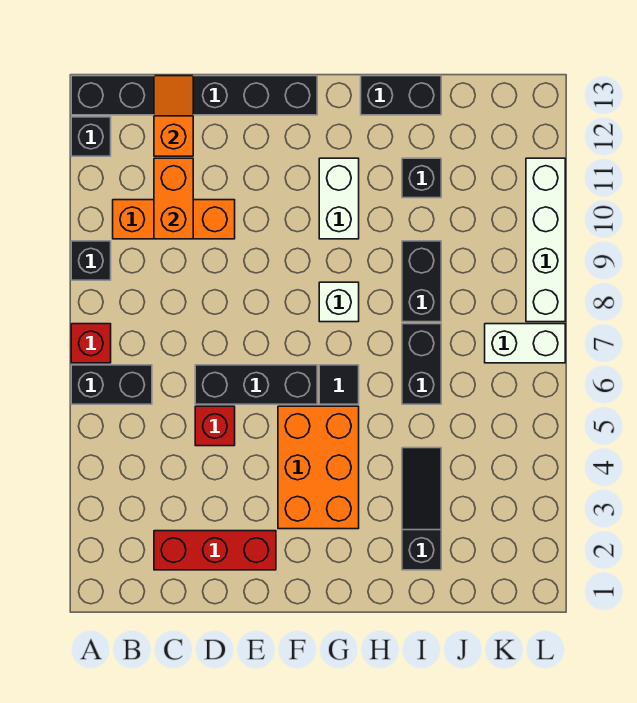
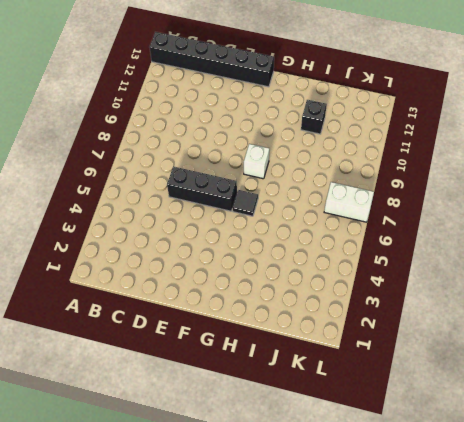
none -> black brick A6:B6 level 1
none -> red brick A7 level 1
none -> black brick A9 level 1

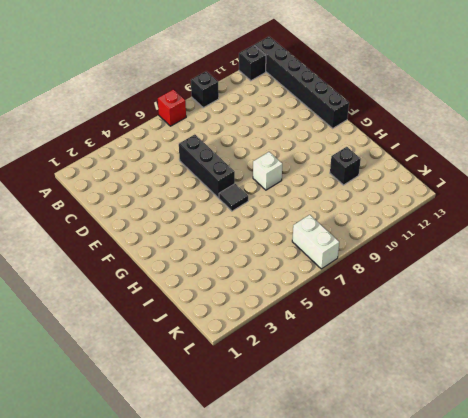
none -> black brick A6:B6 level 1
none -> orange brick B10:D10 level 1
none -> red brick C2:E2 level 1

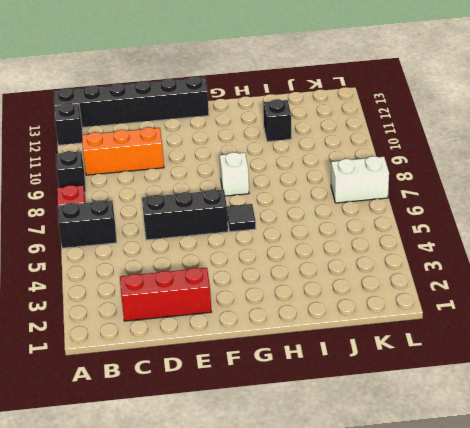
none -> red brick D5 level 1
none -> orange brick F3:G5 level 1
none -> white brick G10:G11 level 1

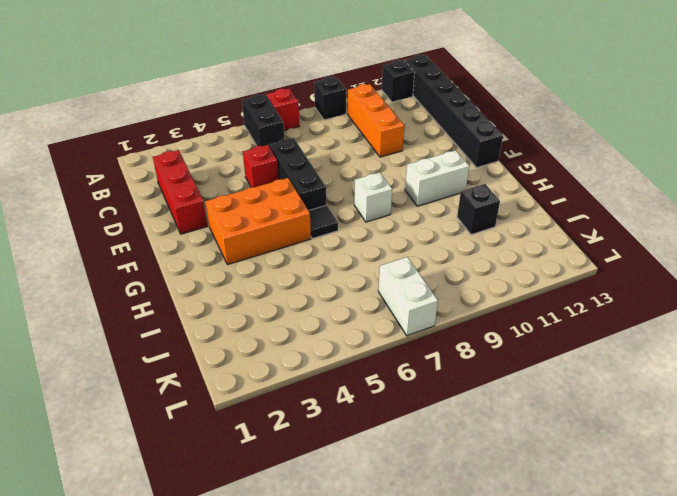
none -> black brick H13:I13 level 1
none -> black slope I2:I4 level 1 top 2
none -> black brick I6:I7 level 1

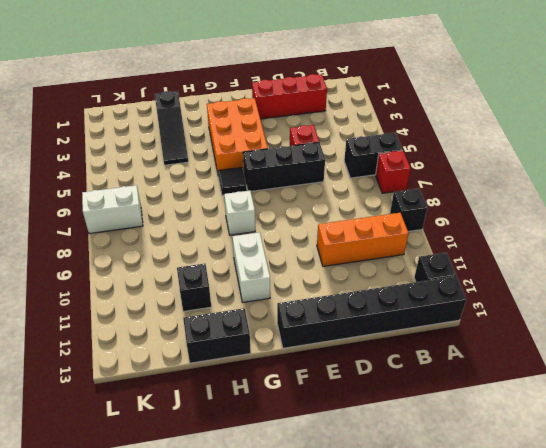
none -> black brick I6:I7 level 1
none -> black brick I8:I9 level 1
none -> white brick L8:L11 level 1

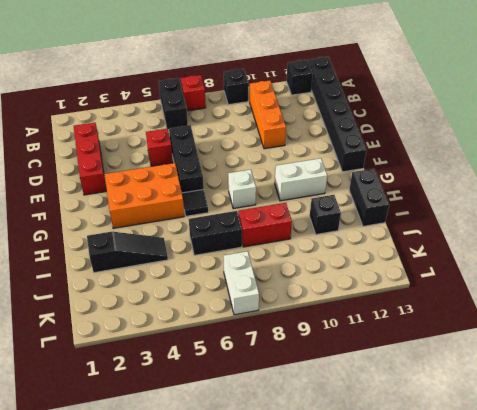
red brick I8:I9 level 1 -> black brick I8:I9 level 1
none -> white brick L8:L11 level 1
none -> orange brick C10:C11 level 2
none -> orange slope C12:C13 level 2 top 12

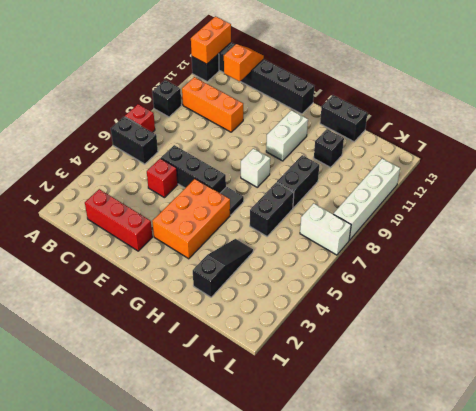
orange brick A12:A13 level 2 -> orange brick C10:C11 level 2

